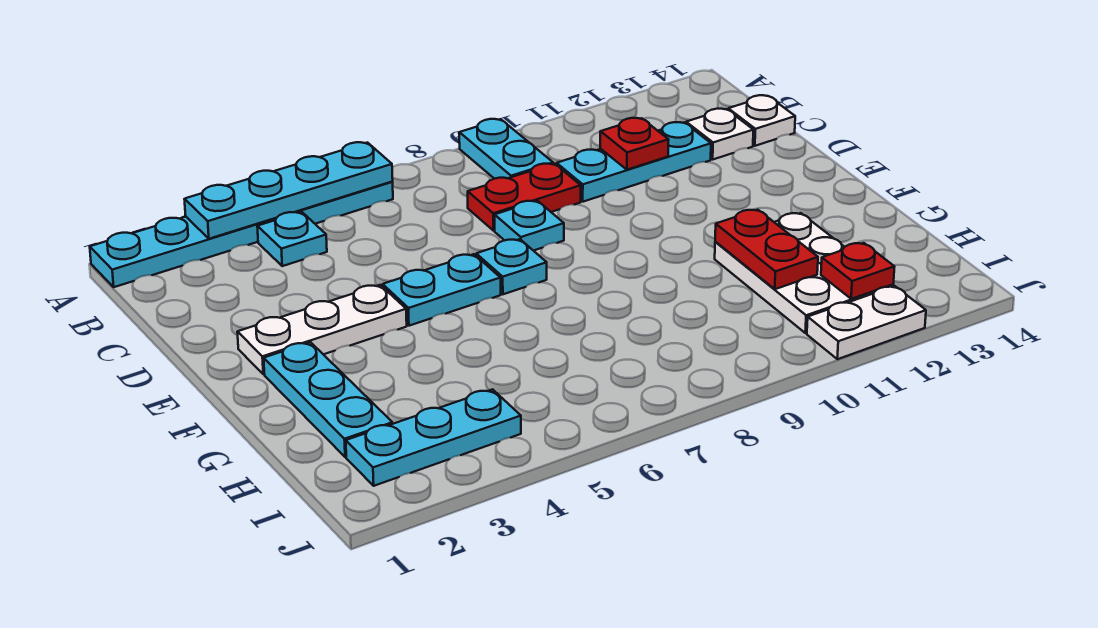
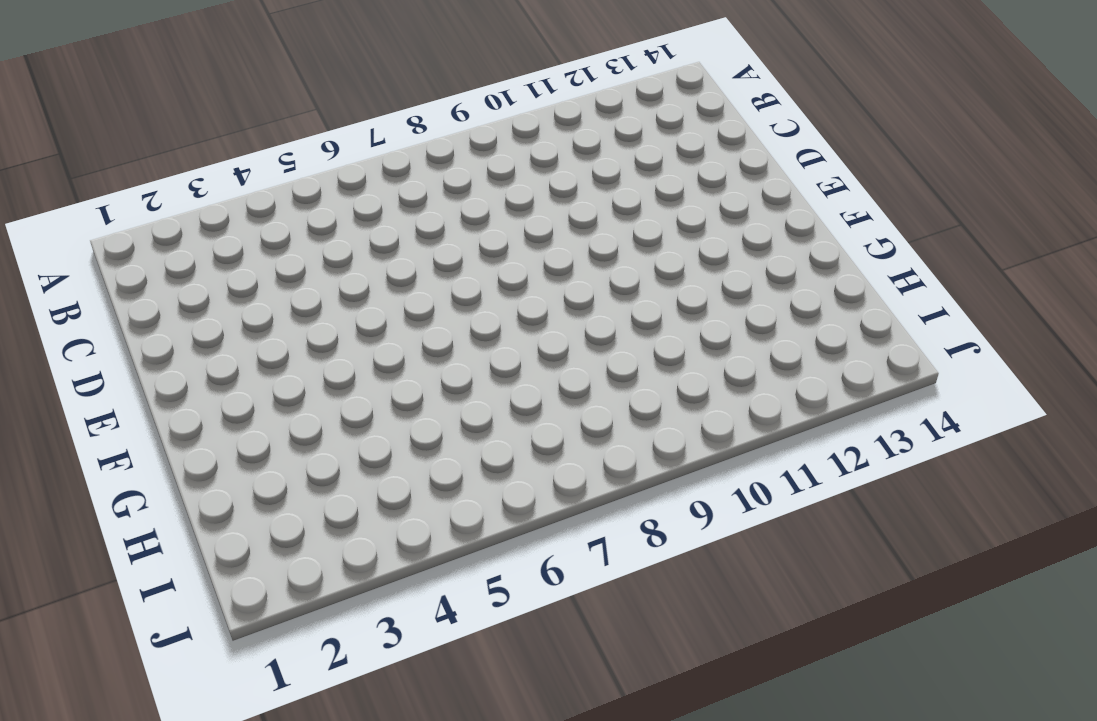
none -> cyan plate A1:A6 level 1
none -> cyan plate A9:B9 level 1
none -> cyan plate B4 level 1

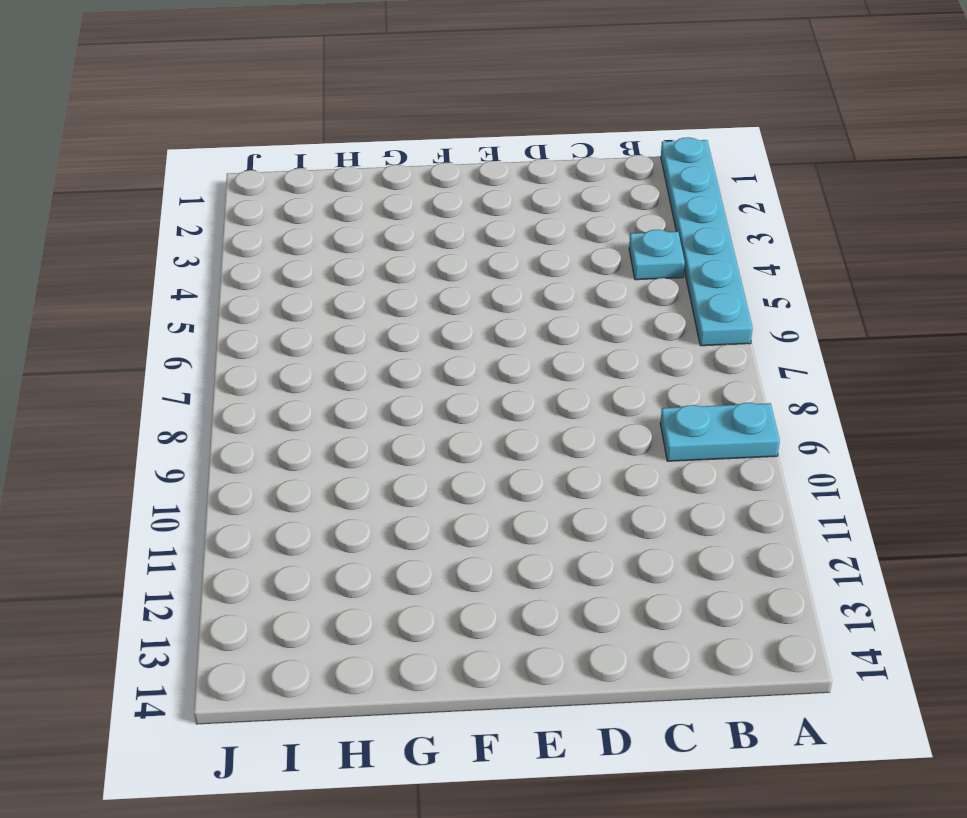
none -> red plate C8:C9 level 1
none -> cyan plate C10:C12 level 1
none -> white plate C13 level 1

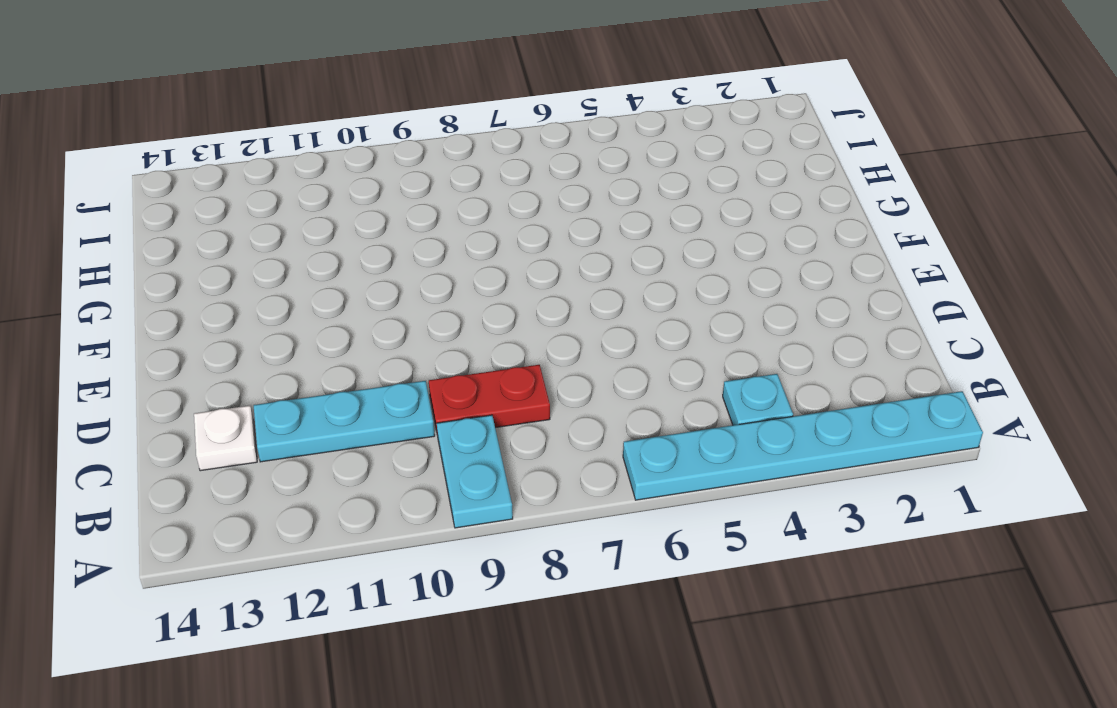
none -> white plate C14 level 1
none -> cyan plate D8 level 1
none -> white plate E2:E4 level 1

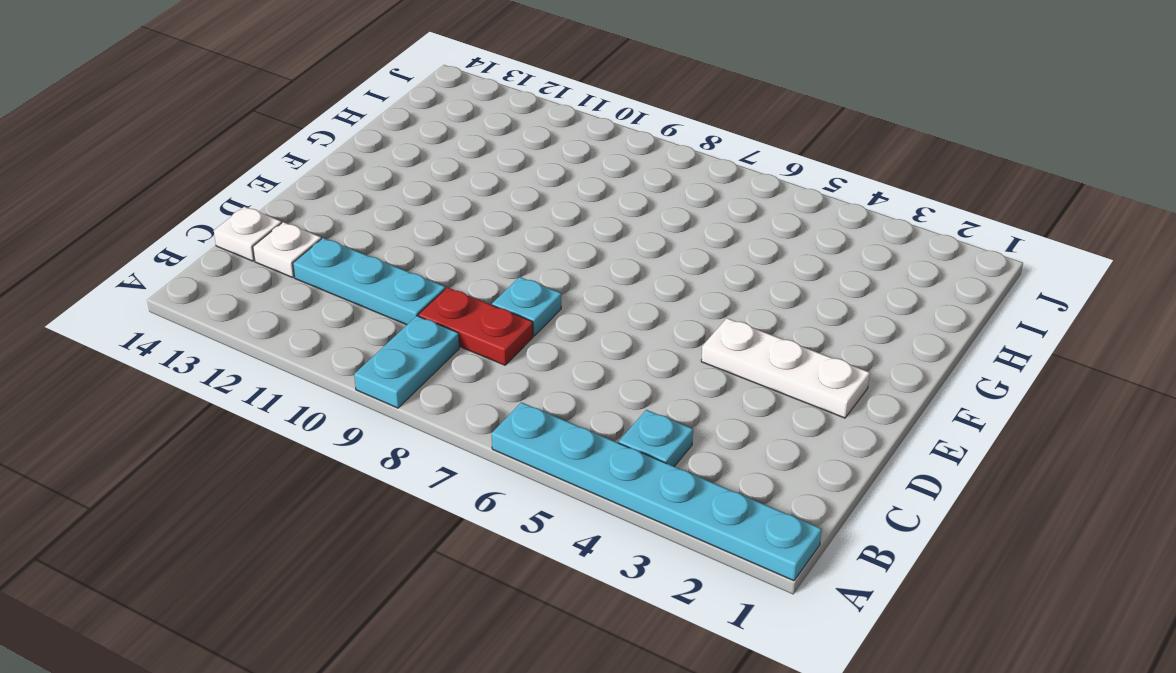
none -> cyan plate E5:E6 level 1
none -> cyan plate E7 level 1
none -> cyan plate F2:H2 level 1

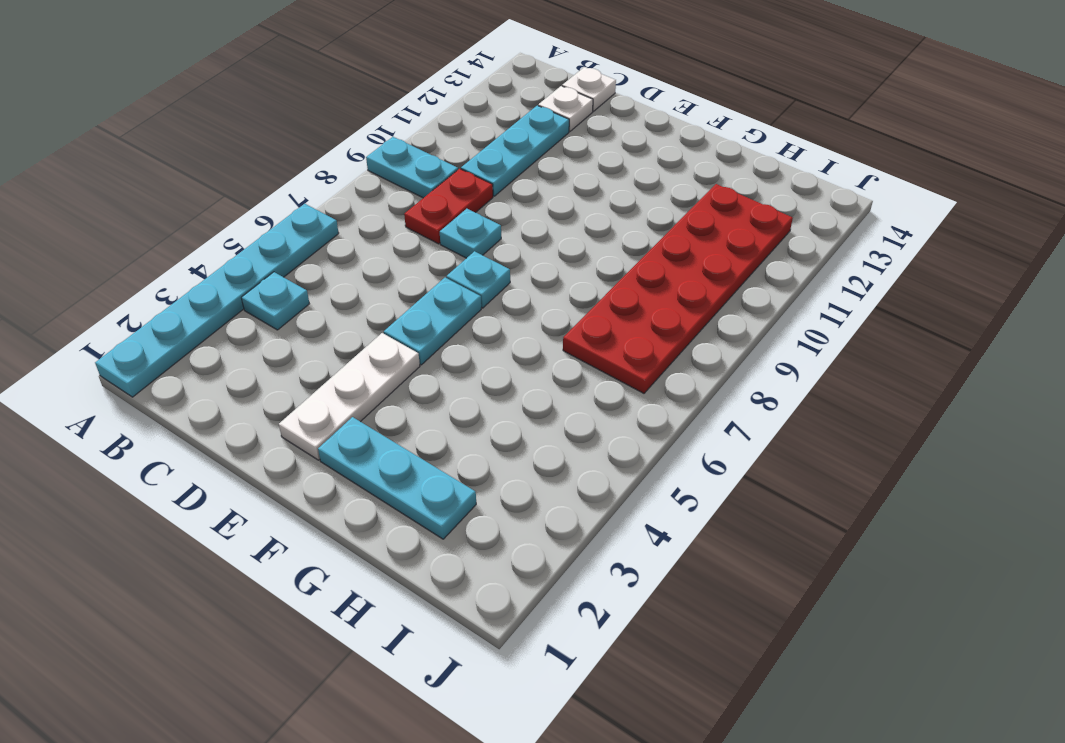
red plate H7:I12 level 1 -> white plate G11:I12 level 1
none -> cyan plate I2:I4 level 1
none -> white plate J11:J12 level 1
none -> cyan plate A3:A6 level 2

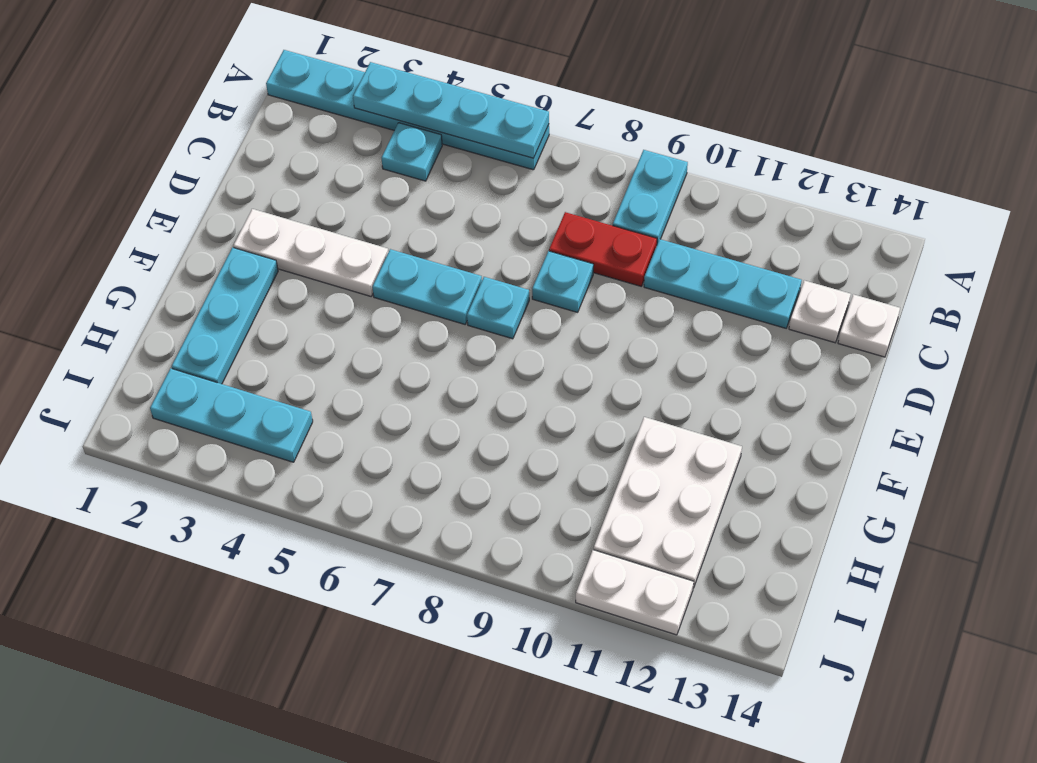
none -> red plate C11 level 2
none -> red plate G11:H11 level 2
none -> red plate I12 level 2

